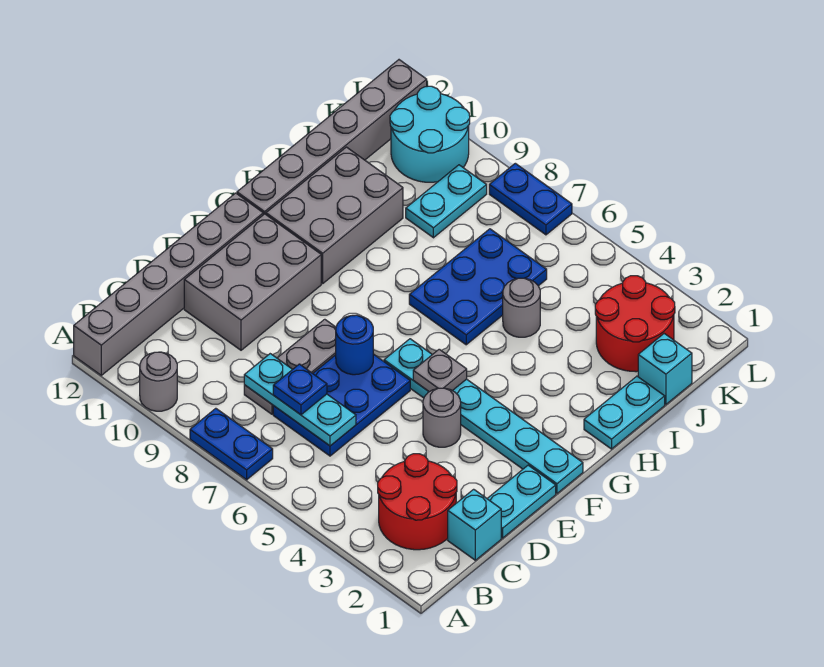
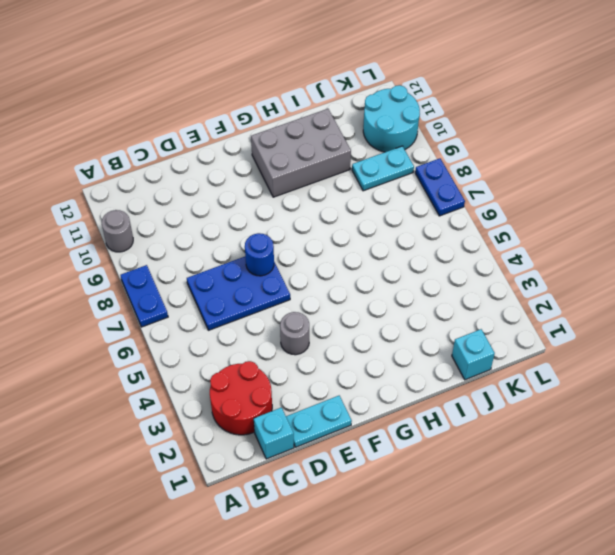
none -> grey brick A12:F12 level 1
none -> grey plate C8:E8 level 1
none -> grey brick D10:F11 level 1

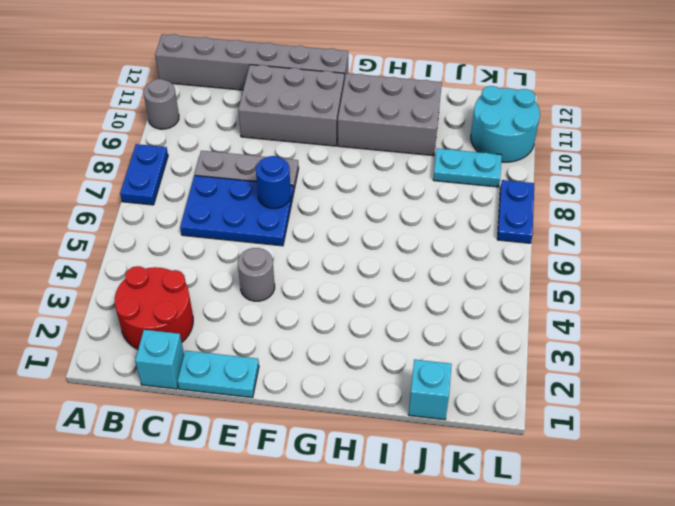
none -> cyan plate F1:F6 level 1
none -> grey brick G12:L12 level 1
none -> cyan plate H1:I1 level 1

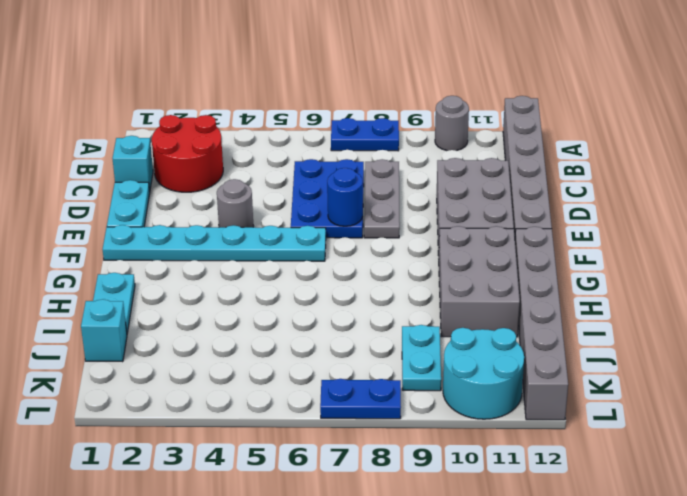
none -> blue plate H6:J7 level 1
none -> grey round brick I5 level 1
none -> red round brick J2:K3 level 1

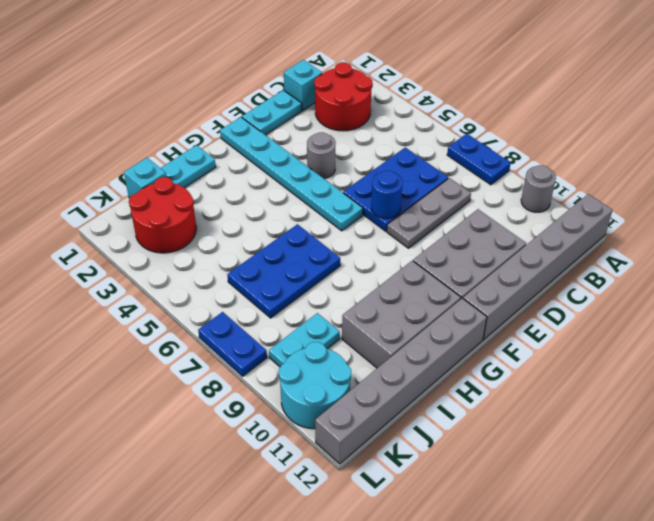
none -> grey round brick I5 level 1
none -> cyan plate C6:C8 level 2
none -> grey plate F5 level 2

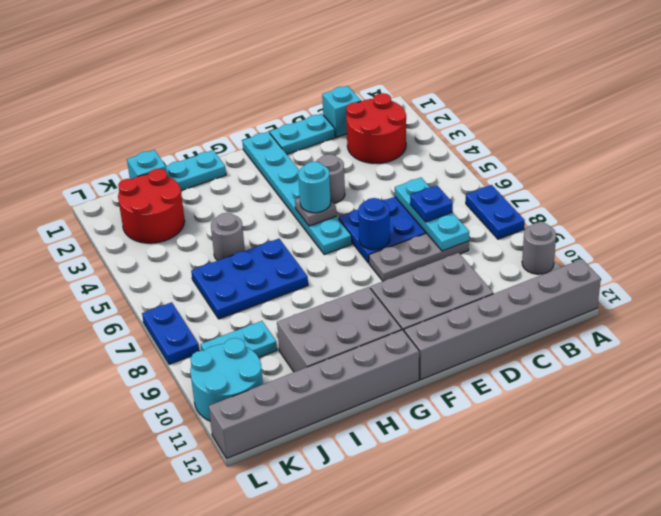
cyan round brick F5 level 3 -> none

